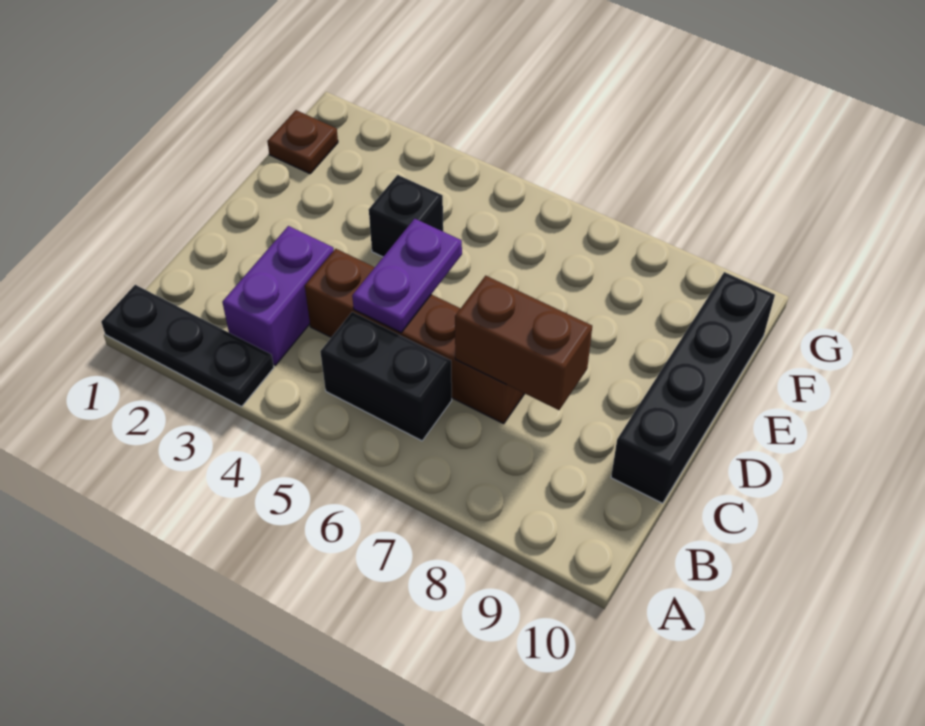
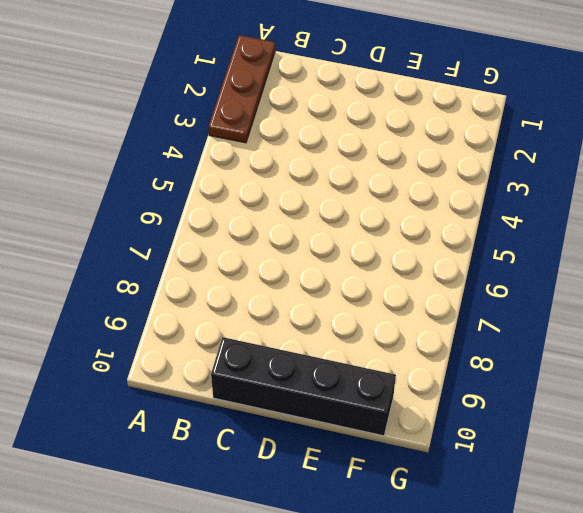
brown plate A1:A3 level 1 -> black plate A1:A3 level 1
none -> purple brick B3:C3 level 1
none -> black brick B5:B6 level 1

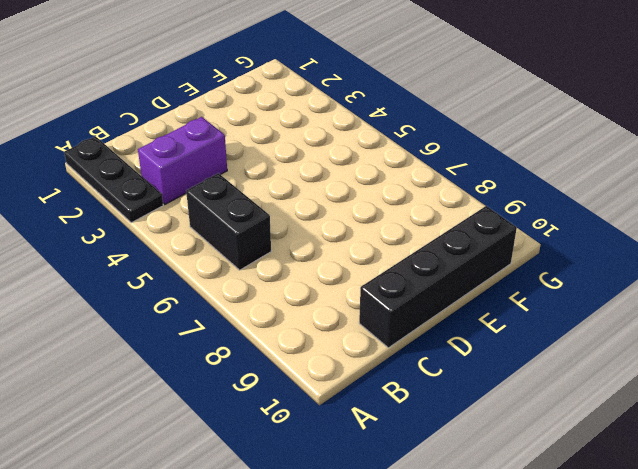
none -> brown brick C4:C7 level 1
none -> black brick E4 level 1

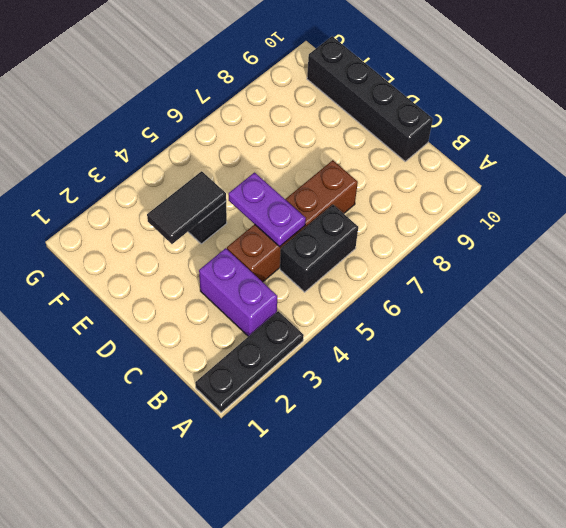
black tile E3:E4 level 2 -> none
none -> brown plate F1 level 1
none -> brown brick C7:C8 level 2

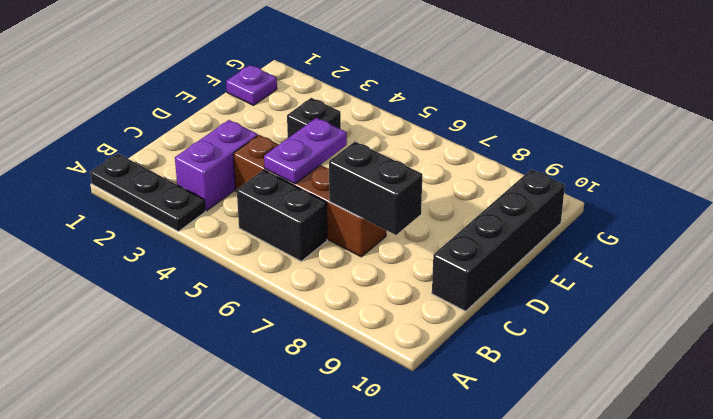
black brick C7:C8 level 2 -> brown brick C7:C8 level 2
purple plate F1 level 1 -> brown plate F1 level 1

